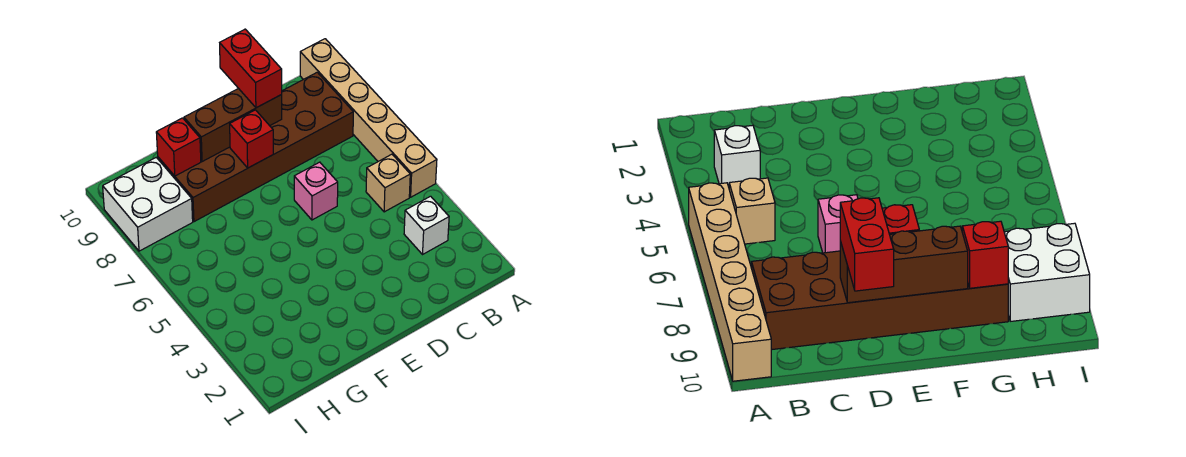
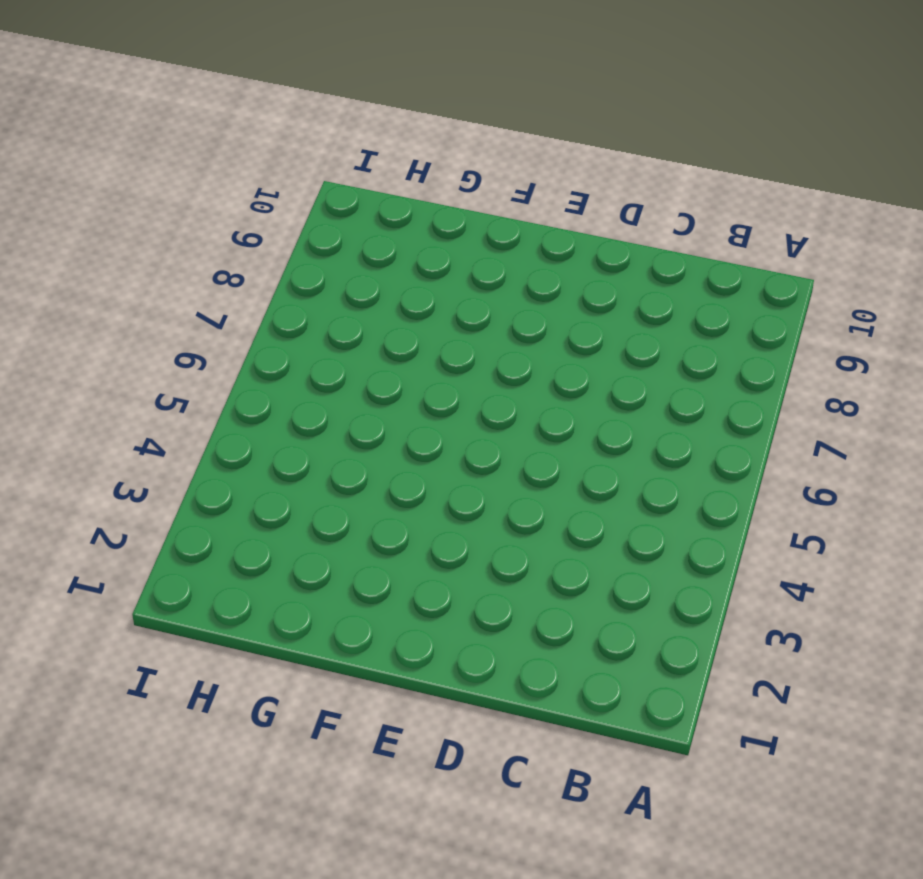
none -> tan brick A5:A10 level 1
none -> white brick B3 level 1

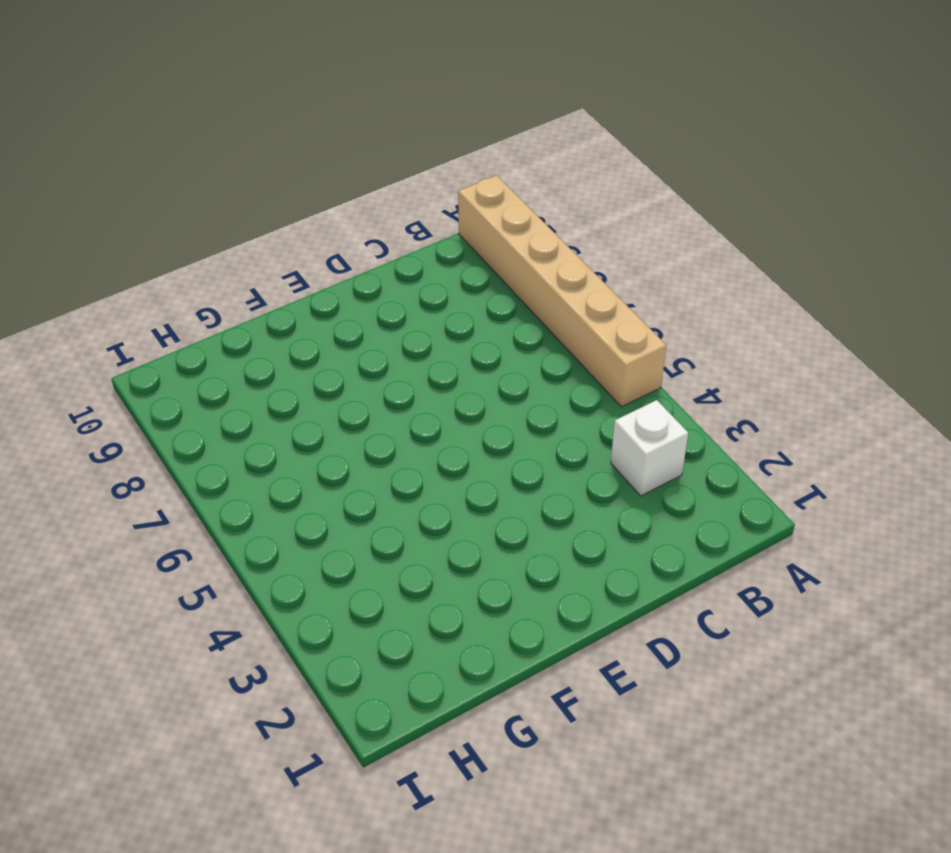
none -> tan brick B5 level 1
none -> brown brick B8:G9 level 1

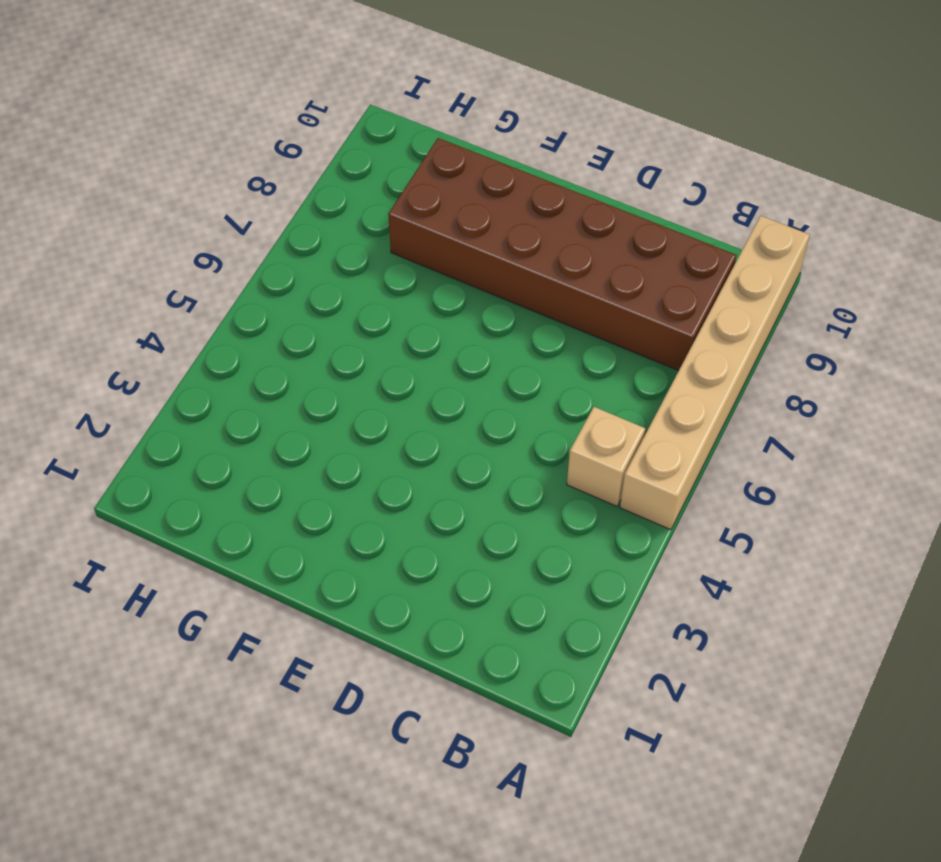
none -> white brick B3 level 1
none -> pink brick D6 level 1

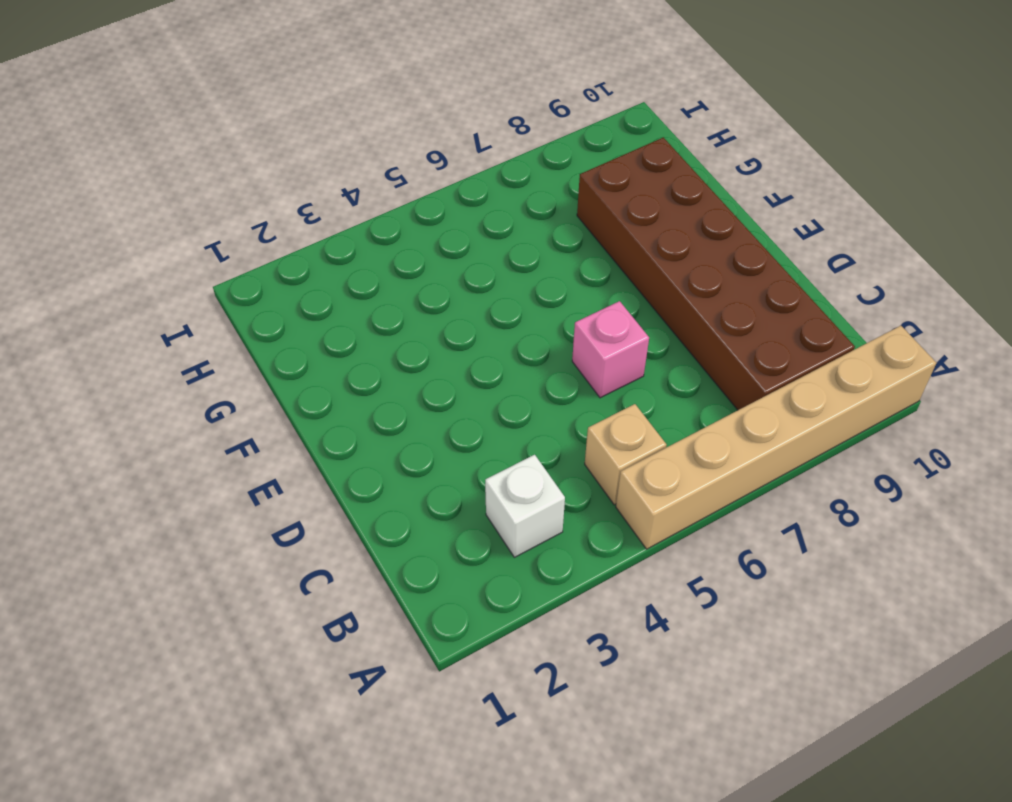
none -> white brick H8:I9 level 1
none -> brown brick D9:F9 level 2

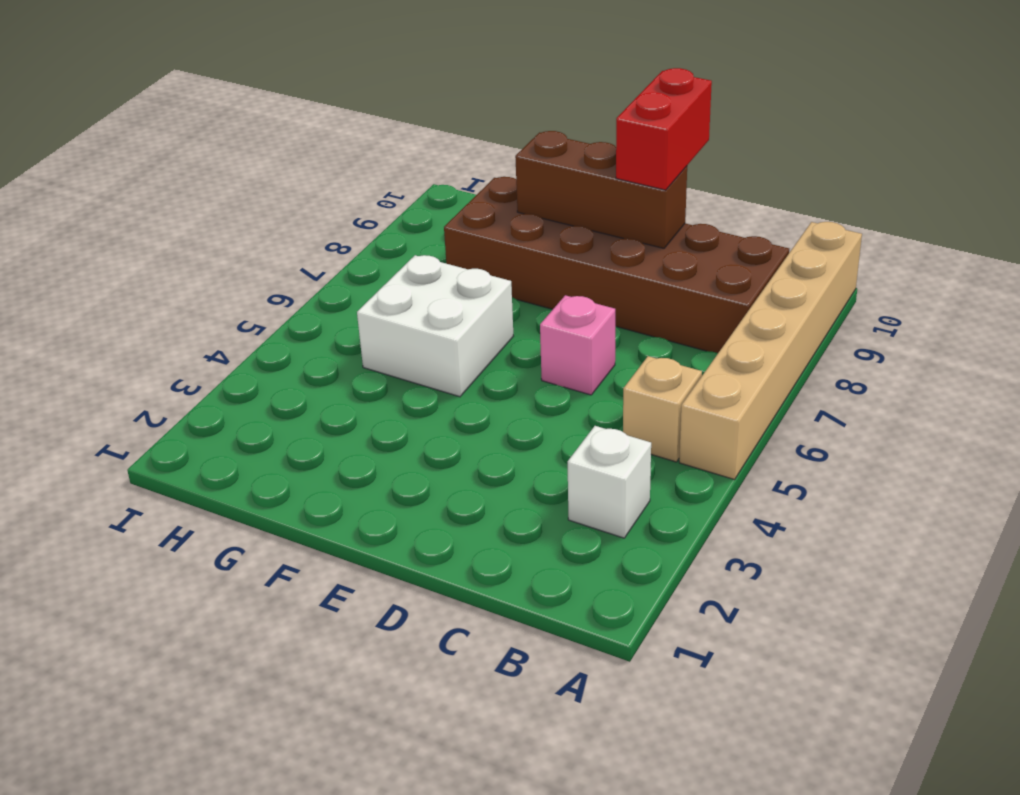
white brick F5:G6 level 1 -> white brick H8:I9 level 1
none -> red brick E8 level 2
none -> red brick G9 level 2

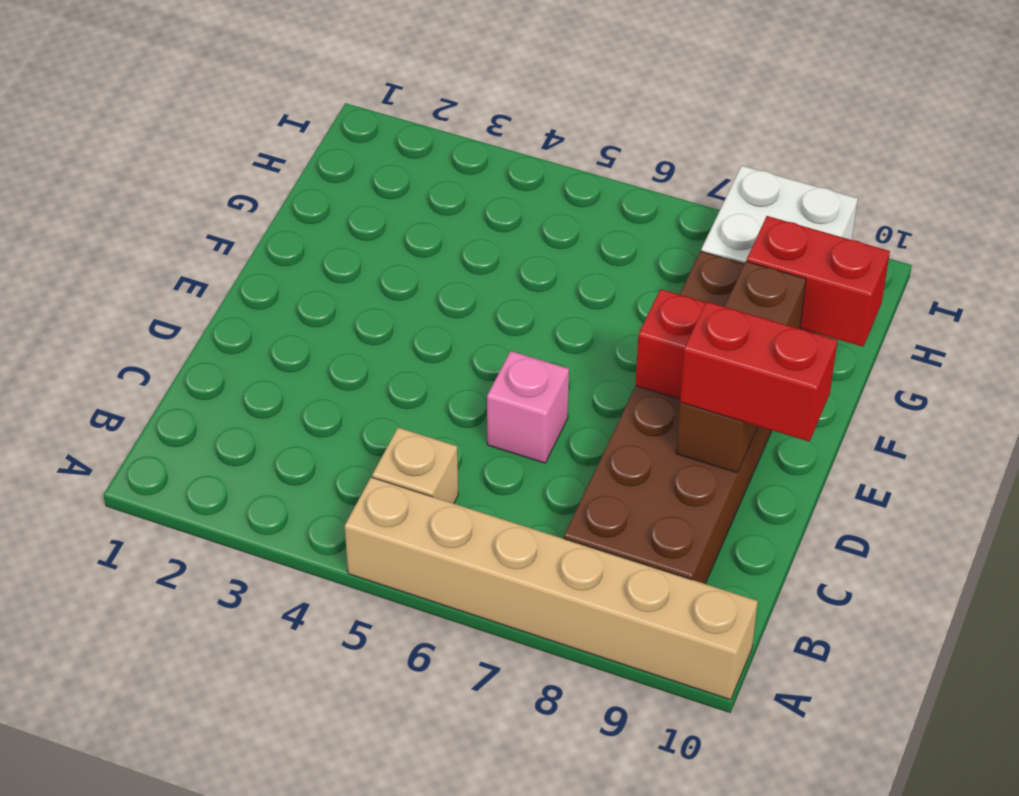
red brick G9:G10 level 2 -> red brick G9 level 2
none -> white brick B3 level 1

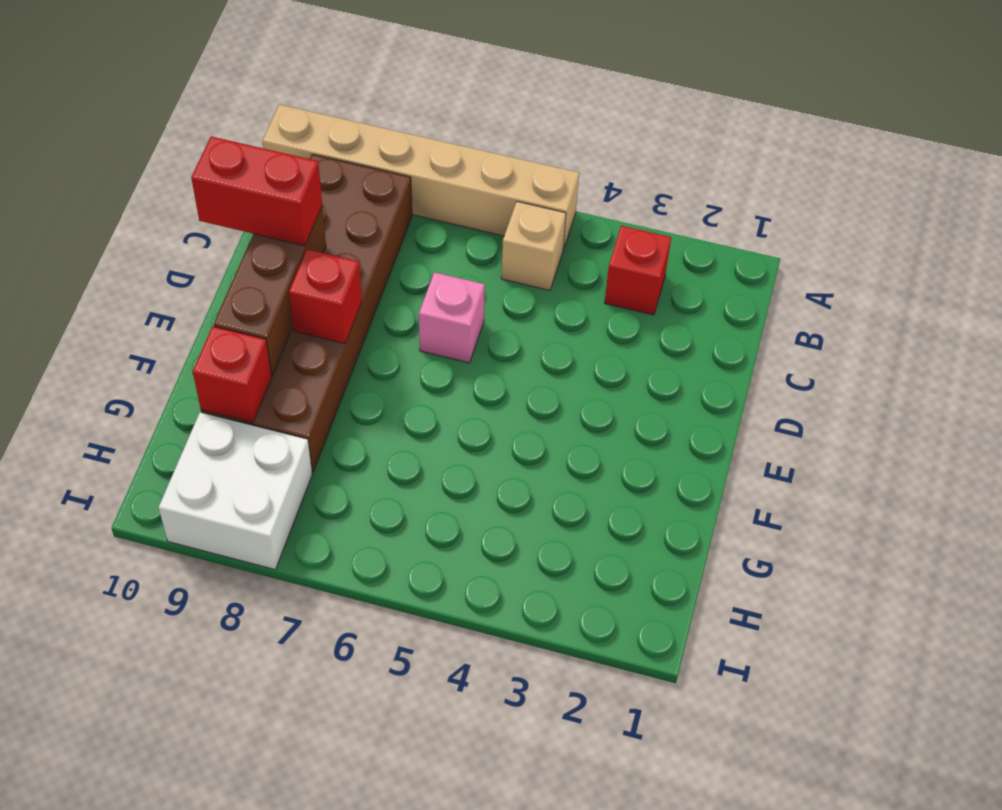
red brick B3 level 1 -> white brick B3 level 1

